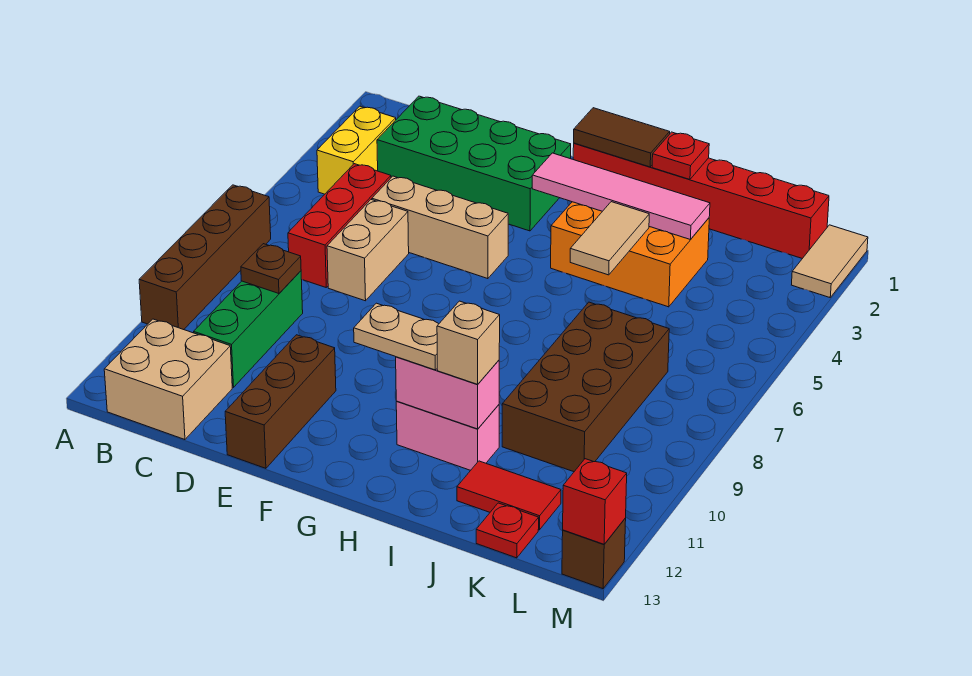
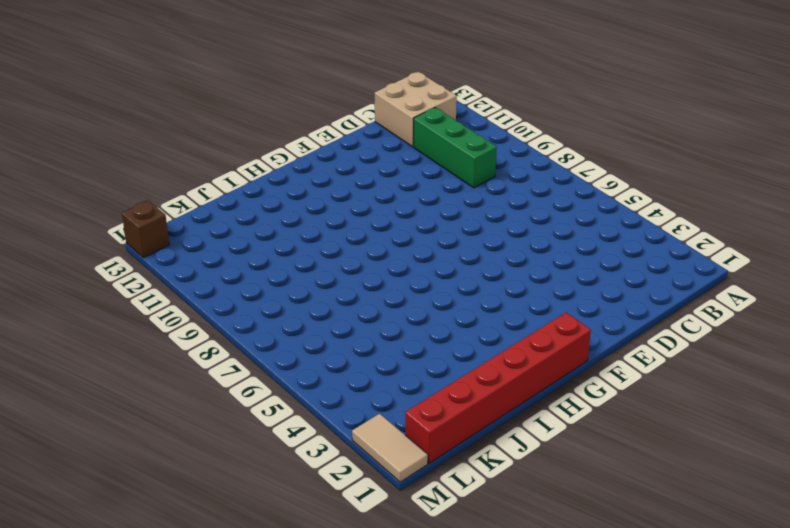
none -> brown brick A7:A10 level 1
none -> yellow brick B3:B4 level 1
none -> green brick C2:F3 level 1

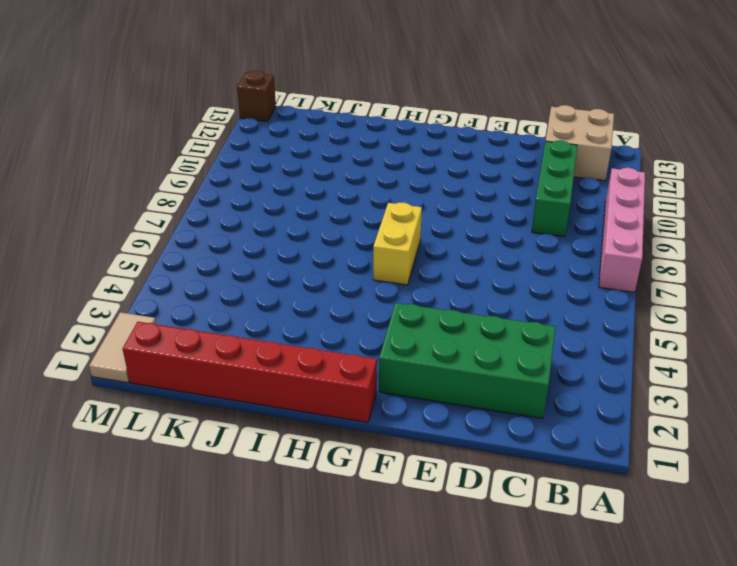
pink brick A7:A10 level 1 -> brown brick A7:A10 level 1
yellow brick G6:G7 level 1 -> yellow brick B3:B4 level 1
none -> red brick C5:C7 level 1
none -> tan brick D5:F5 level 1
none -> tan brick D6:D7 level 1

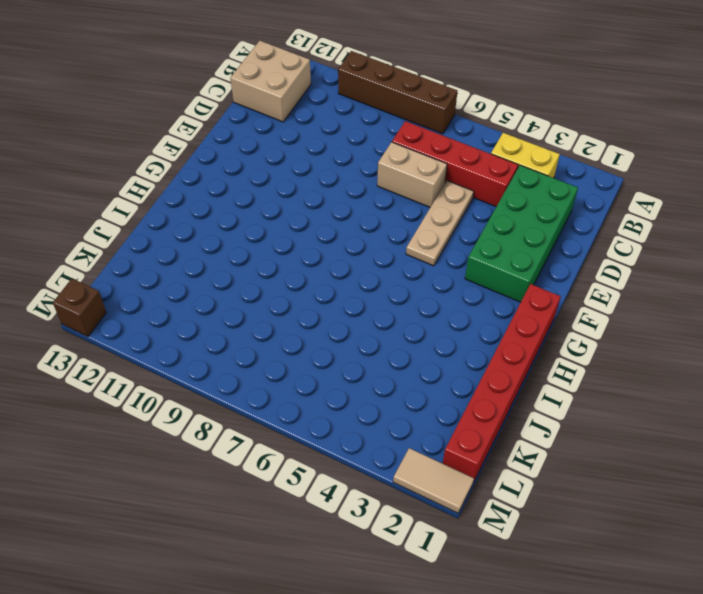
red brick C4:C7 level 1 -> red brick C5:C7 level 1
tan plate D5:F5 level 1 -> tan brick D5:F5 level 1
none -> green brick C9:C11 level 1
none -> brown brick E11:E13 level 1
none -> orange brick H3:J4 level 1

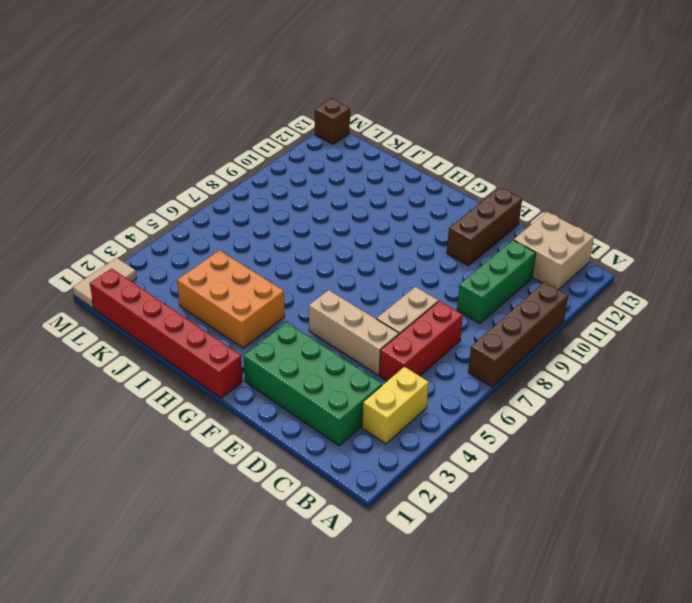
none -> pink brick H11:I11 level 1
none -> brown brick J7:K10 level 1
none -> red tile J12:K12 level 1

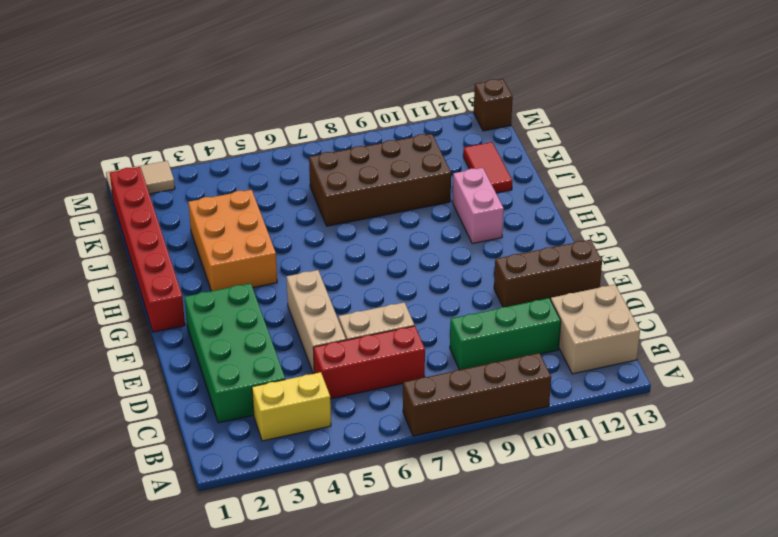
none -> red plate K13 level 1
none -> brown plate C9 level 2
none -> brown tile G1:H1 level 2

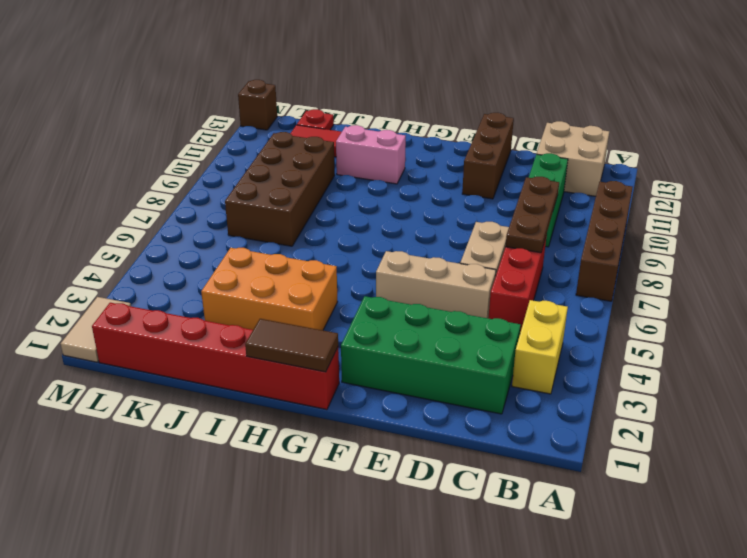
brown plate C7:C9 level 2 -> brown plate C9 level 2
none -> pink tile G3:J3 level 2
none -> pink brick H11:I11 level 2
none -> red plate I1 level 2

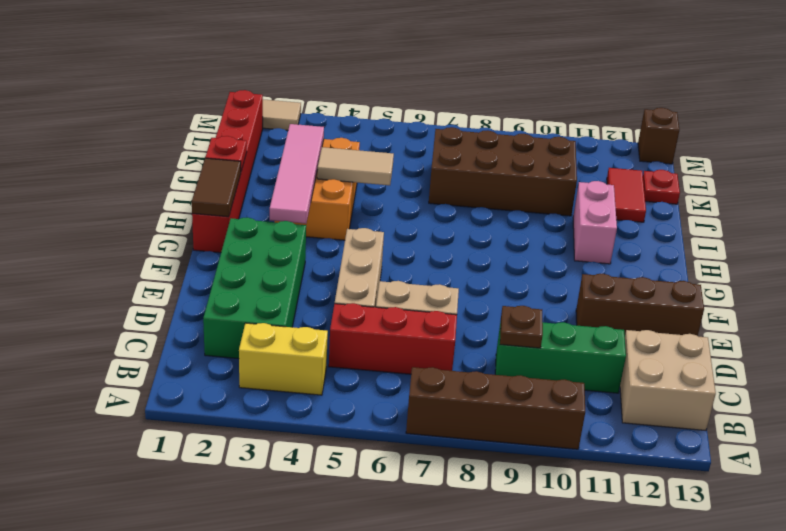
none -> pink brick H11:I11 level 2
none -> red brick M13 level 2
none -> tan plate G11:H11 level 3

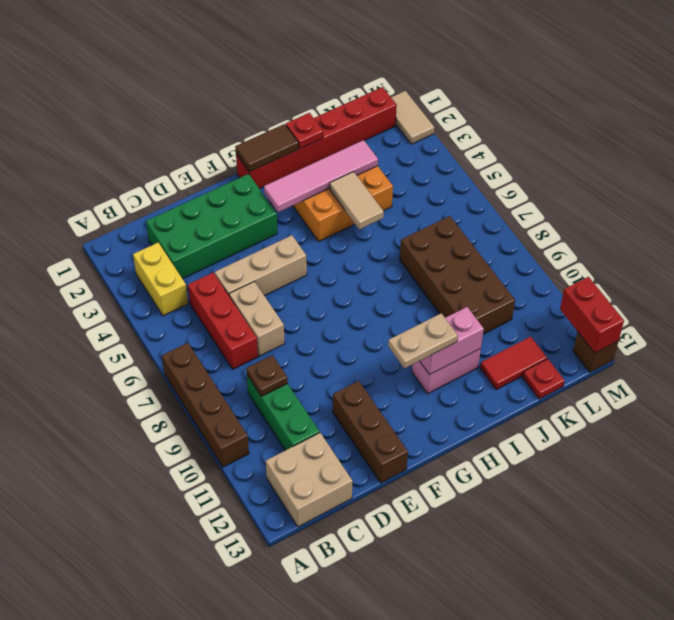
red brick M12:M13 level 2 -> red brick M13 level 2
none -> tan brick I11 level 3

